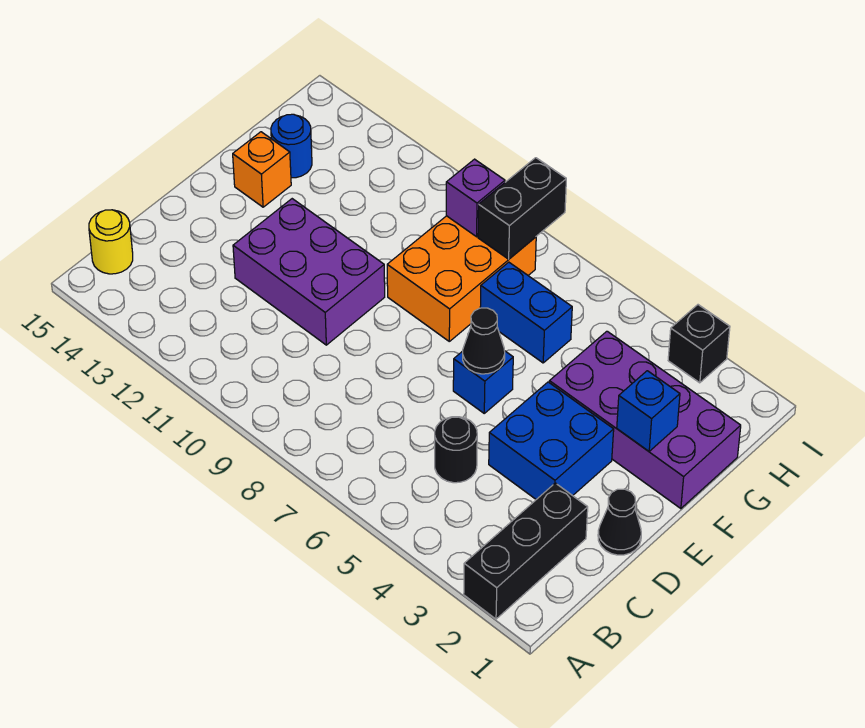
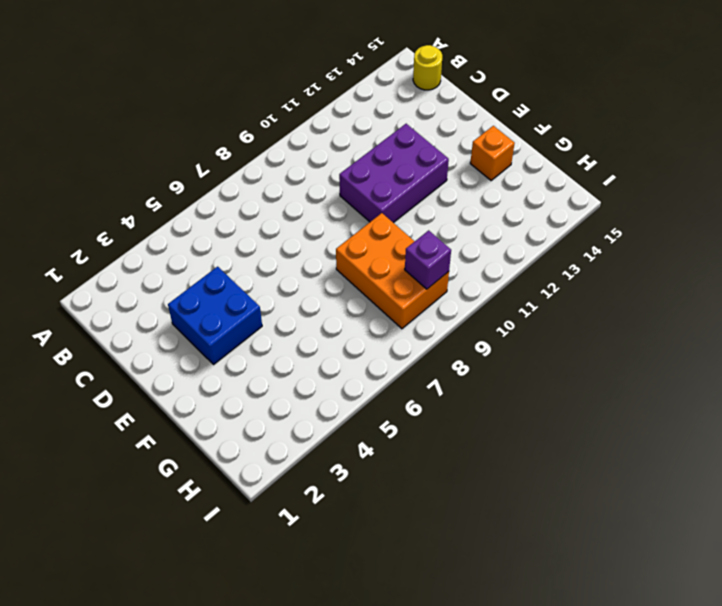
none -> black brick A2:C2 level 1
none -> black round brick C5 level 1
none -> black cone D1 level 1

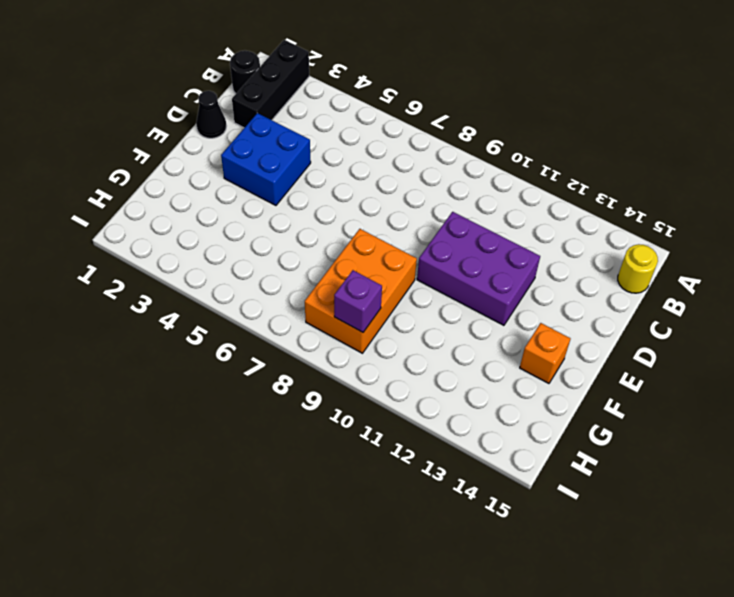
black round brick B1 level 1 -> black round brick C5 level 1
none -> blue brick E6 level 1
none -> purple brick F1:G4 level 1
none -> blue brick G6:G7 level 1

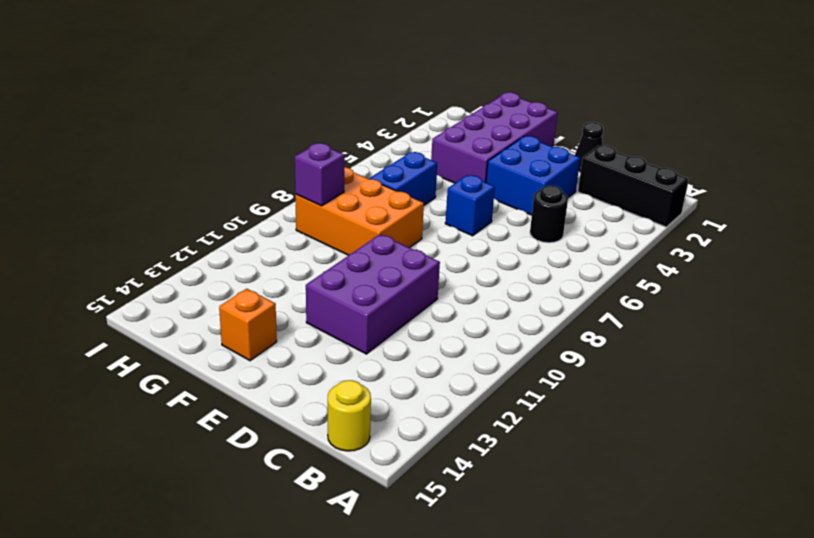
none -> blue round brick G14 level 1
none -> black brick I3 level 1
none -> black cone E6 level 2

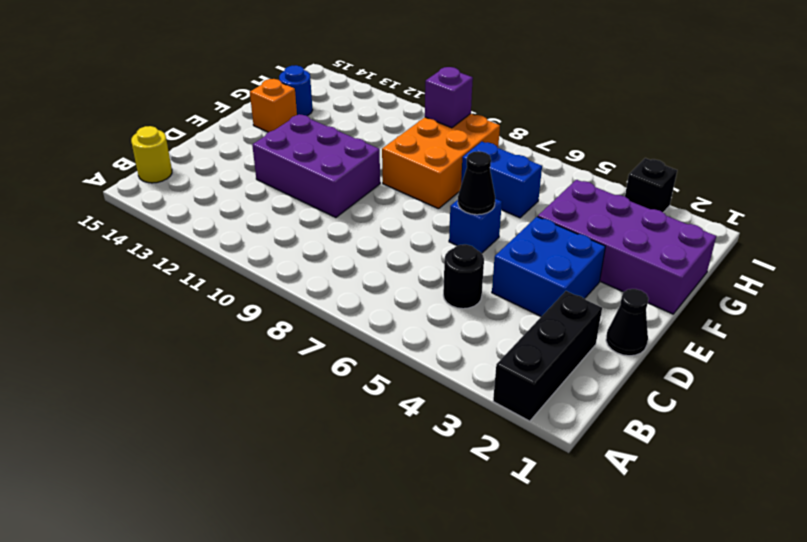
none -> blue brick F2 level 2
none -> black brick H8:I8 level 2

